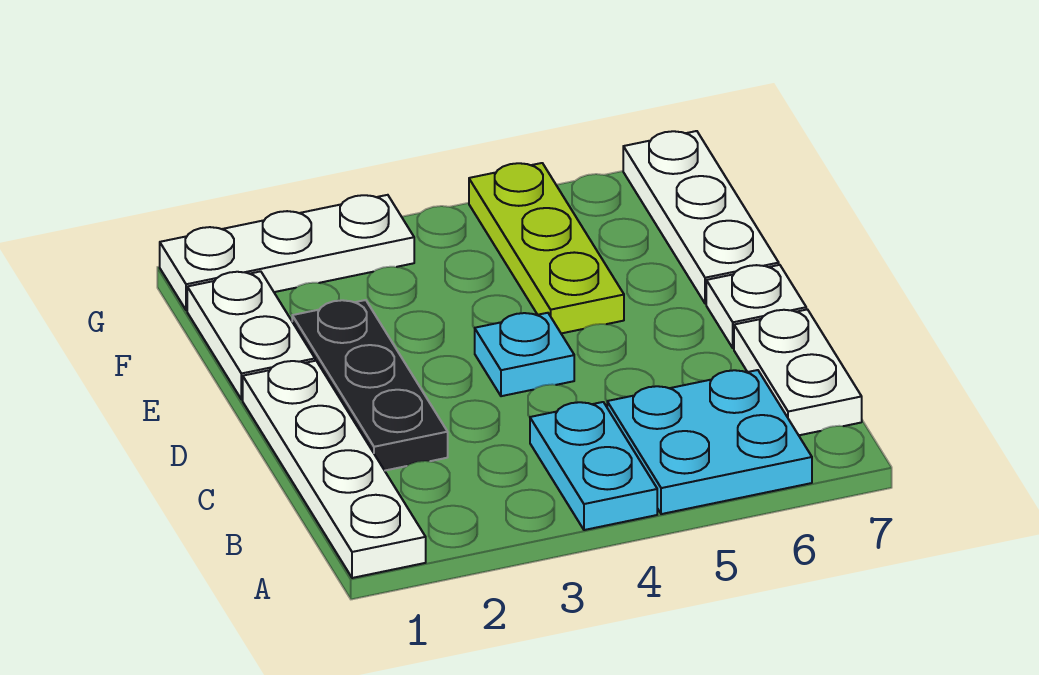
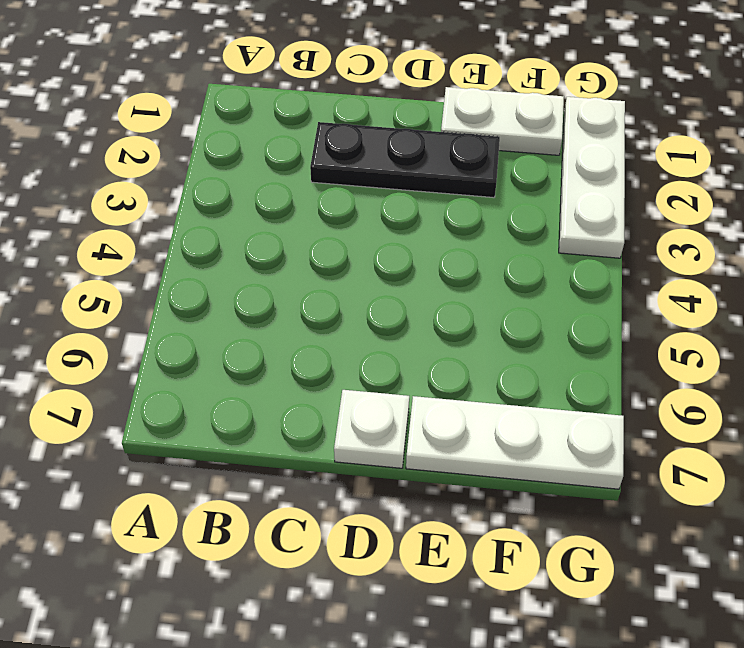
none -> white plate A1:D1 level 1
none -> cyan plate A4:B4 level 1

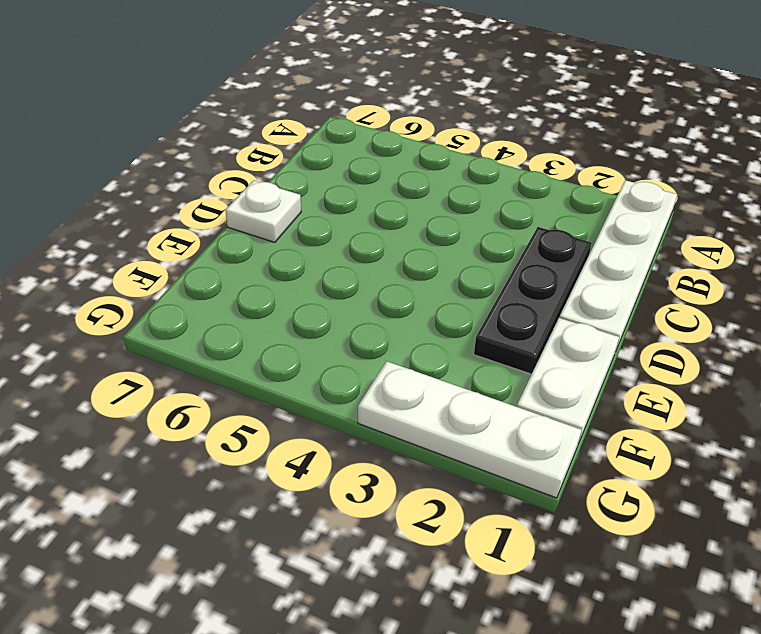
none -> cyan plate A4:B4 level 1
none -> cyan plate A5:B6 level 1

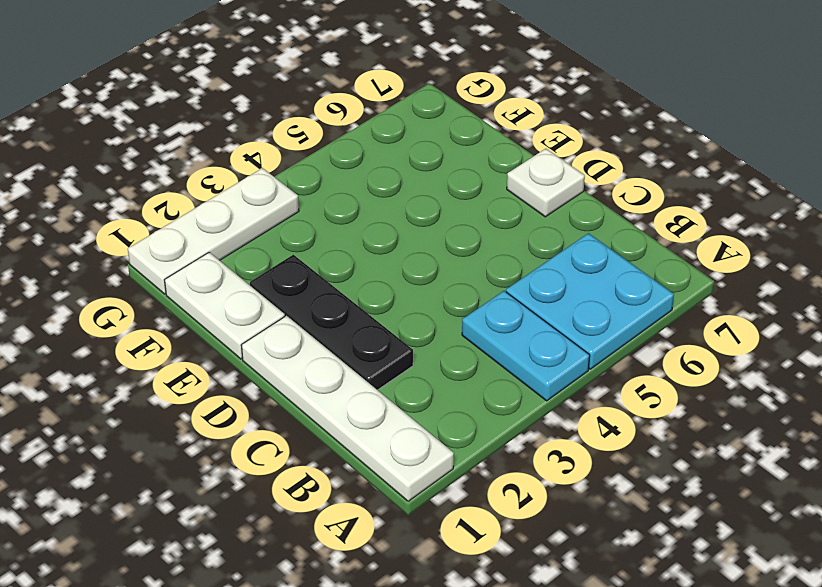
none -> white plate B7:C7 level 1
none -> cyan plate D4 level 1

